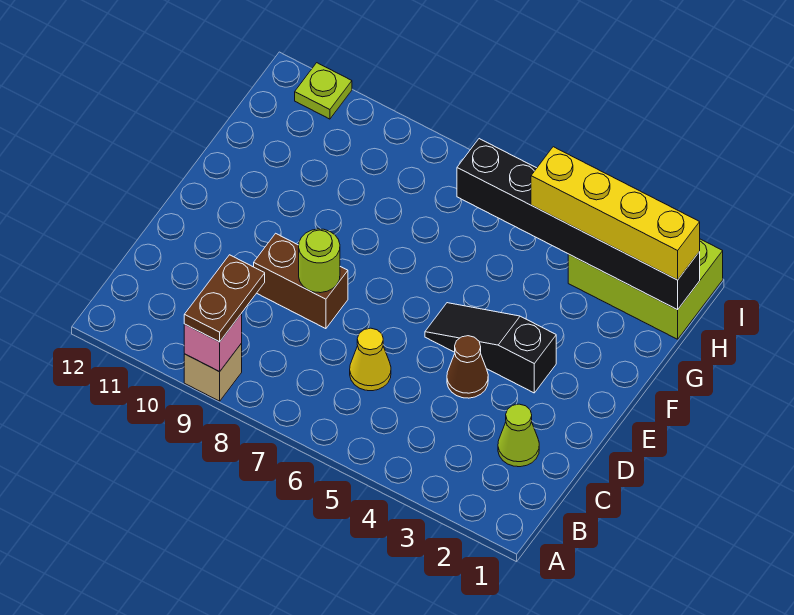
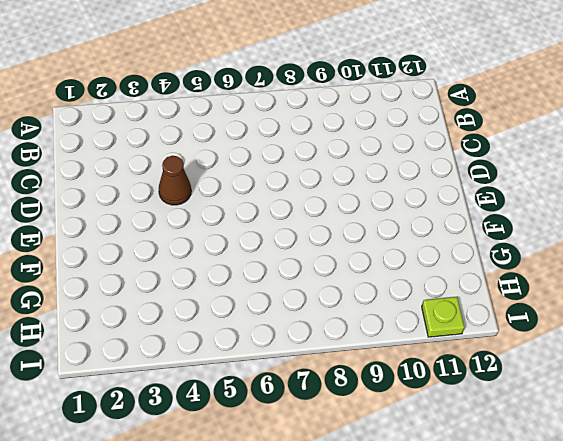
none -> tan brick A9 level 1
none -> lime cone C2 level 1
none -> yellow cone C6 level 1

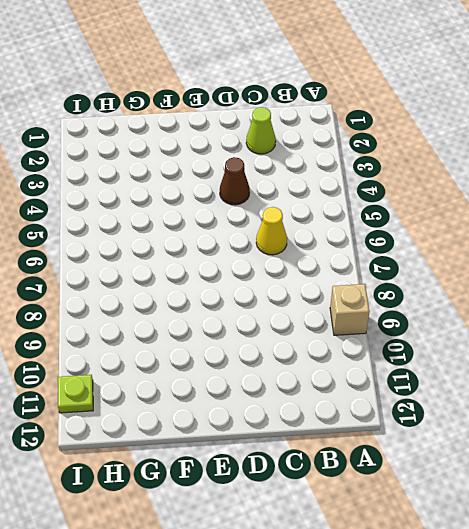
none -> brown brick D8:D9 level 1
none -> black slope E3:E5 level 1 top 3
none -> lime brick H1:I3 level 1

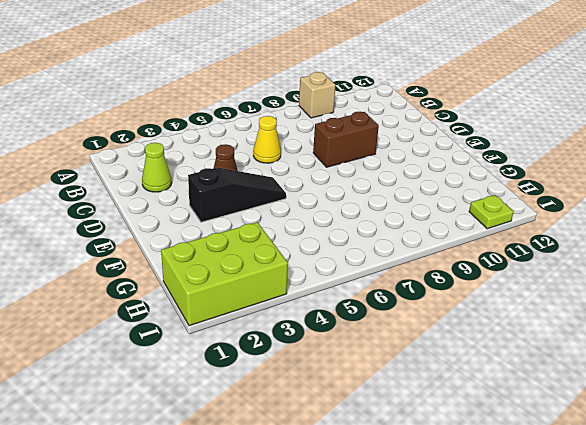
none -> pink brick A9 level 2
none -> lime round brick D8 level 2
none -> black brick H1:H6 level 2

